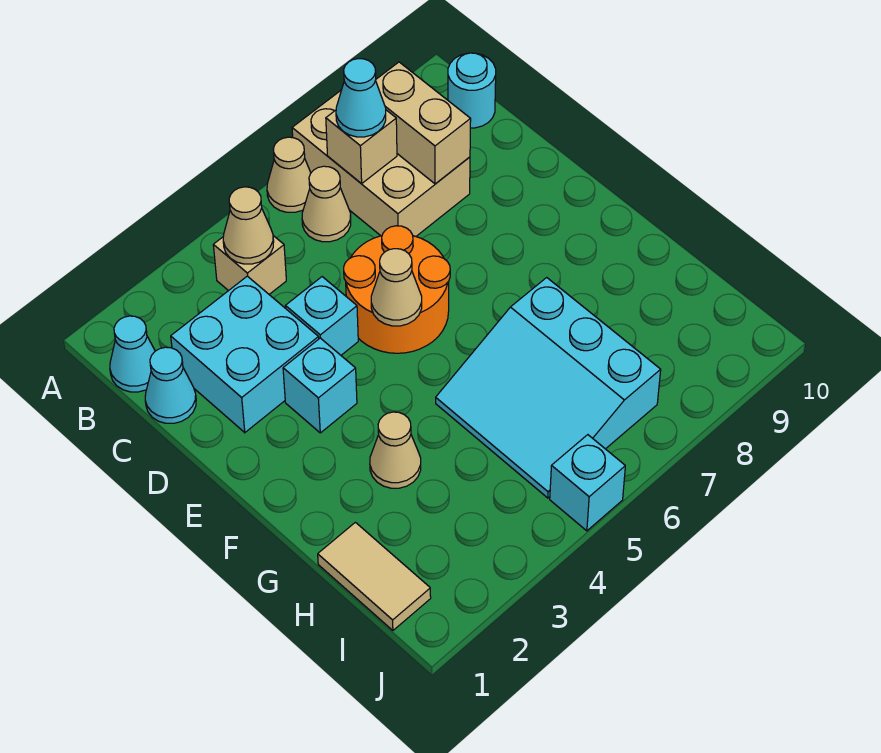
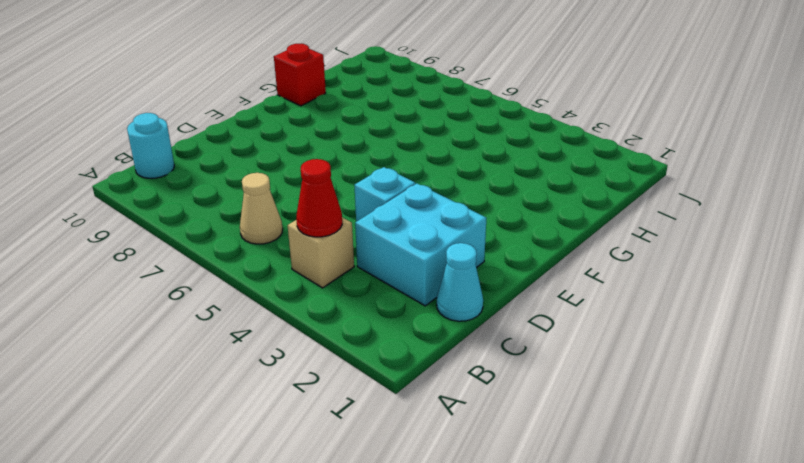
red cone B4 level 2 -> tan cone B4 level 2
red brick G10 level 1 -> none
none -> tan cone A6 level 1
none -> tan brick A7:C8 level 1
none -> cyan cone B1 level 1

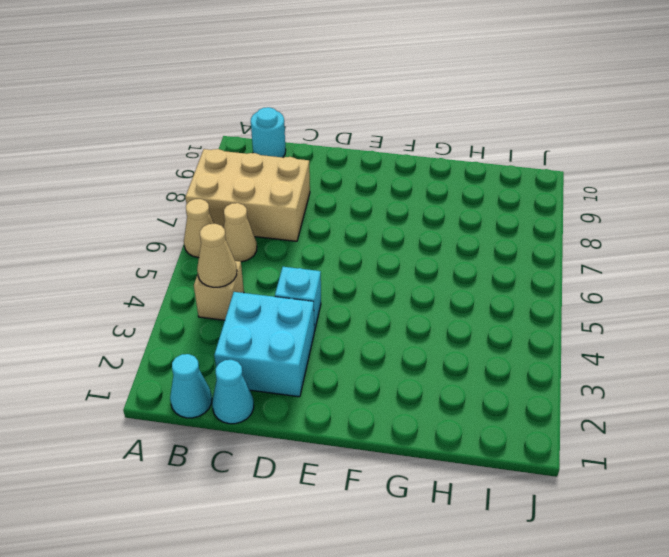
none -> orange round brick D5:E6 level 1
none -> cyan brick E3 level 1
none -> tan cone G3 level 1

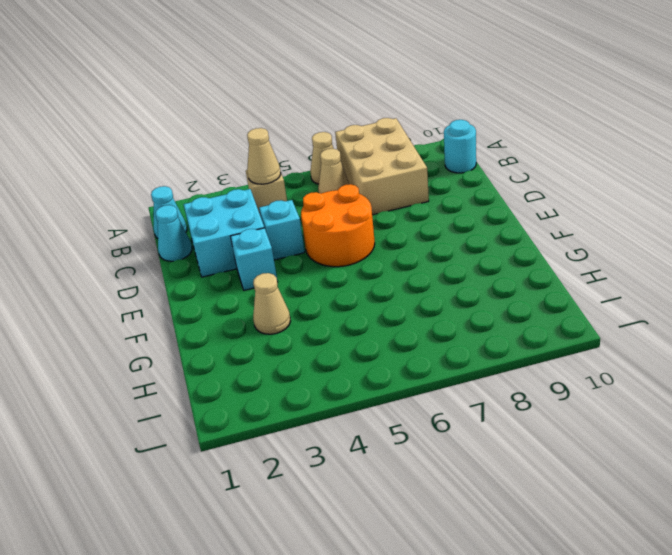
none -> cyan slope G5:I7 level 1 top 7
none -> tan tile H1:I1 level 1
none -> cyan brick J5 level 1

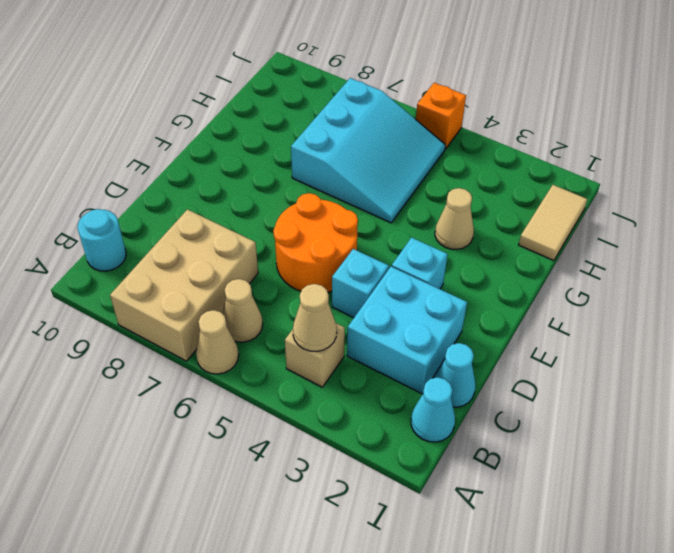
orange brick J5 level 1 -> cyan brick J5 level 1
none -> tan brick B7 level 2
none -> tan brick B8:C8 level 2
none -> tan cone E5 level 2

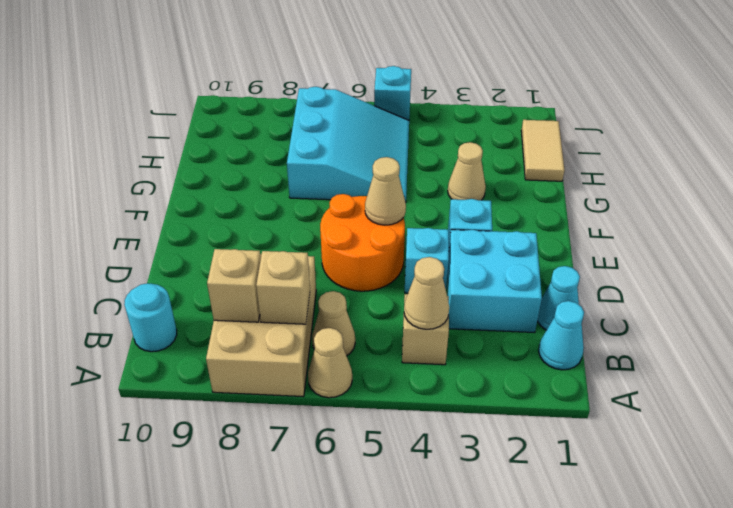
tan brick B8 level 2 -> tan brick B8:C8 level 2
none -> cyan cone B7 level 3

